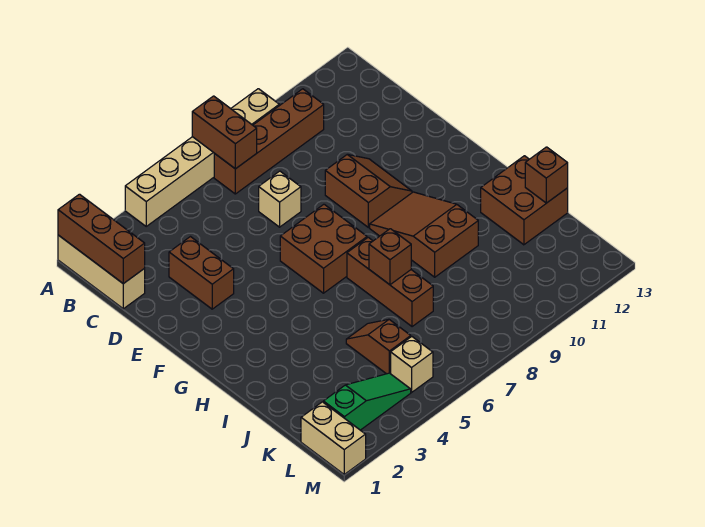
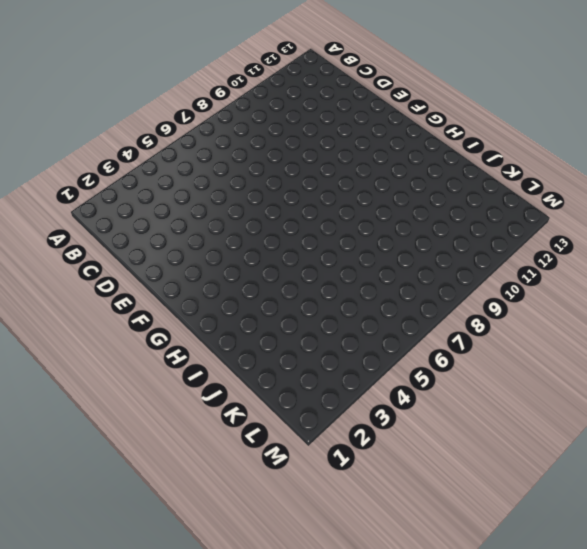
none -> tan brick A1:C1 level 1
none -> tan brick A4:A9 level 1
none -> brown brick B7:B10 level 1

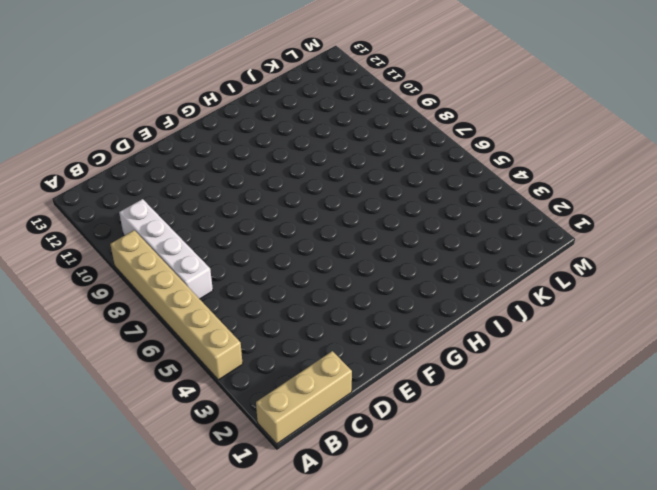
white brick B7:B10 level 1 -> brown brick B7:B10 level 1
none -> brown brick D3:E3 level 1
none -> tan brick D7 level 1
none -> brown slope E9:F10 level 1 top 9

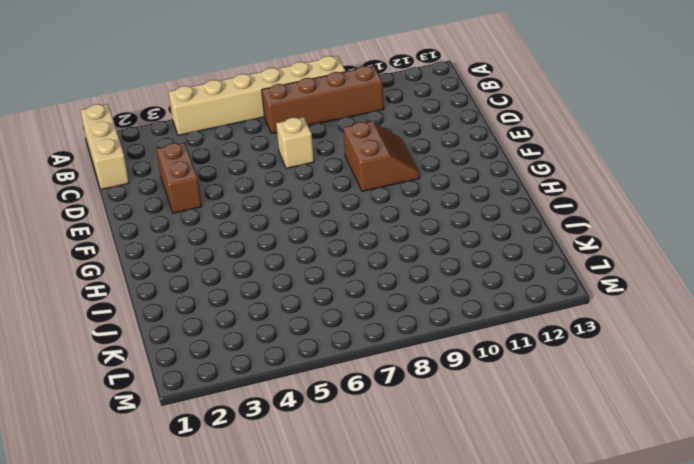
none -> brown brick F6:G7 level 1
none -> brown slope G9:I10 level 1 top I
none -> brown brick H7:J7 level 1

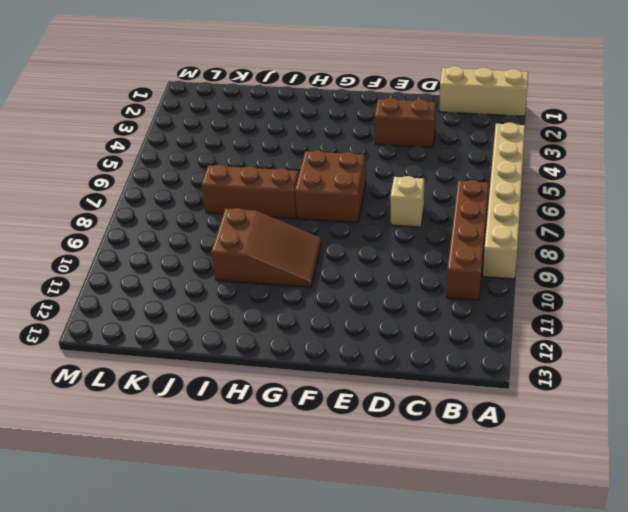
none -> brown slope E9:F10 level 1 top 9
none -> brown brick I12:J13 level 1
none -> brown slope J5:K5 level 1 top K

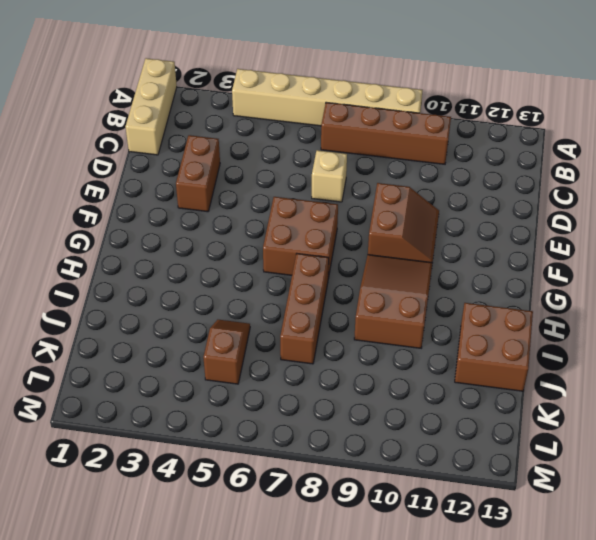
none -> tan brick L1:M1 level 1
none -> green slope L2:L4 level 1 top 2
none -> tan brick L5 level 1

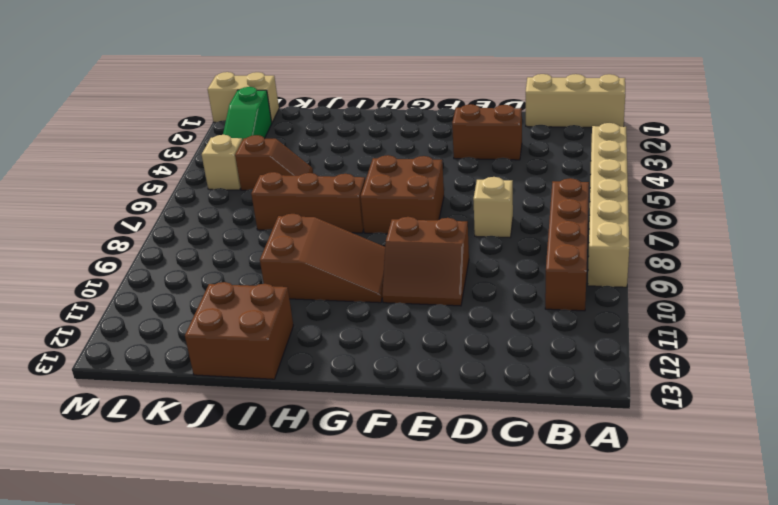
none -> brown brick A1:C1 level 2
none -> brown brick A7:B7 level 2
none -> brown brick I7 level 2

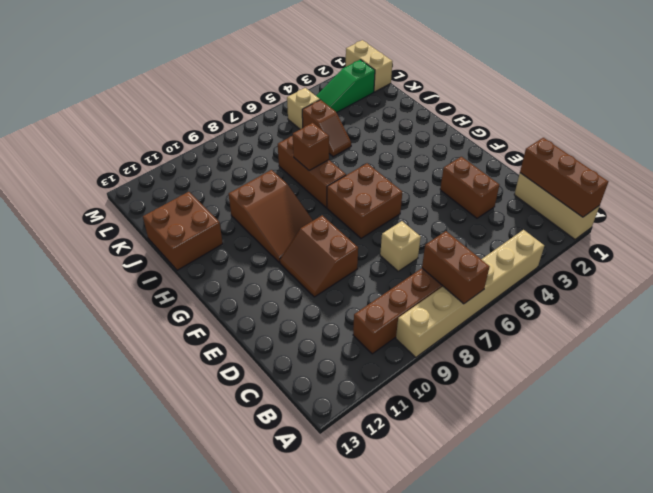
none -> brown brick J13 level 2

